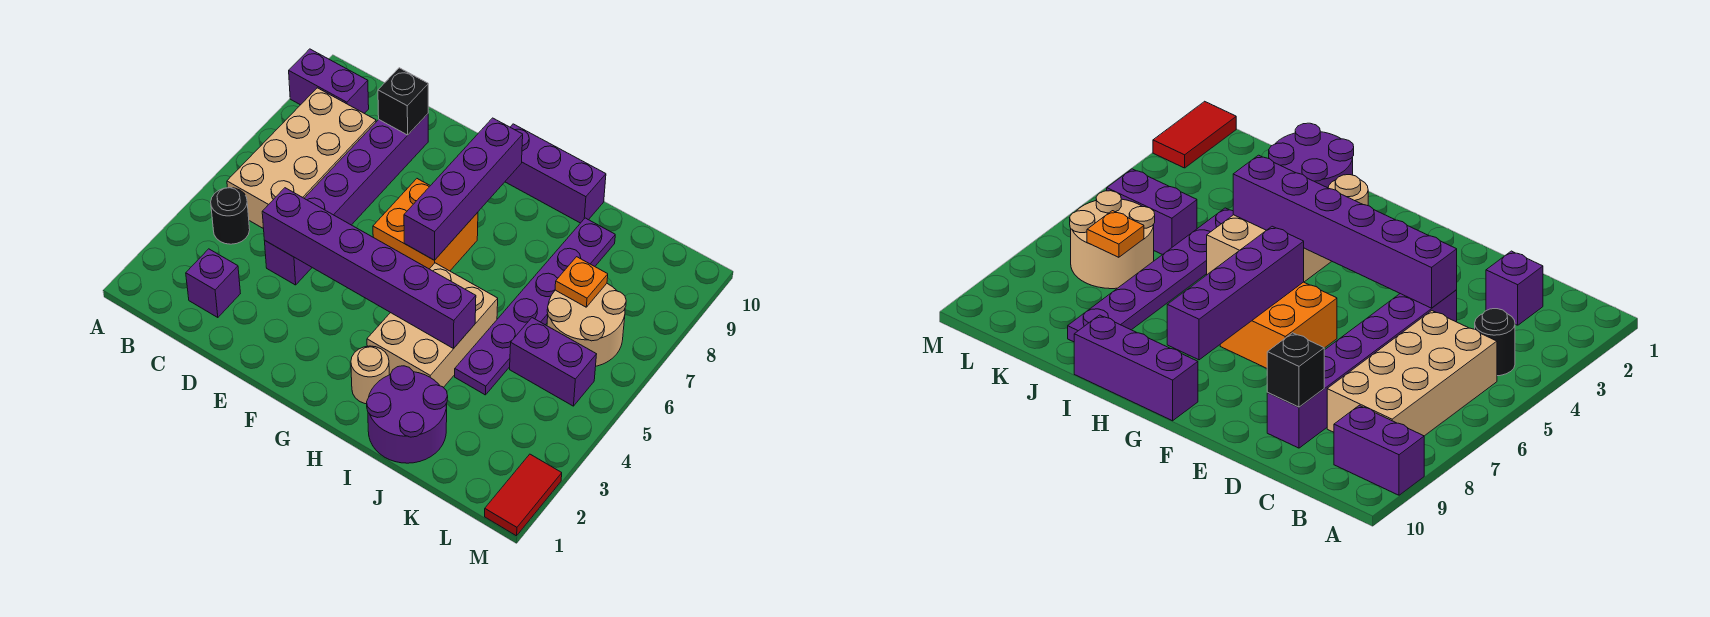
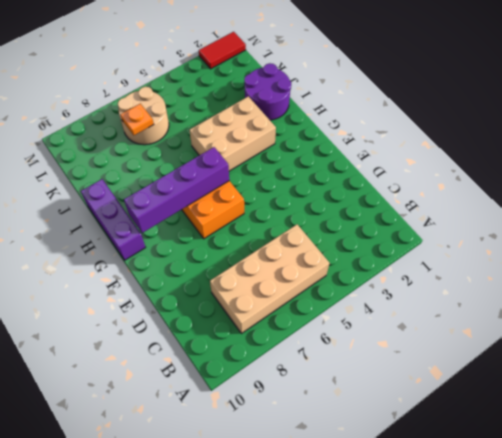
none -> purple brick A9:B9 level 1
none -> black round brick B4 level 1
none -> purple brick C2 level 1

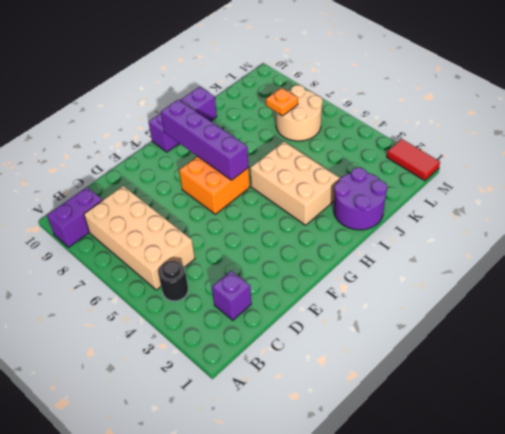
none -> purple brick D4:D9 level 1
none -> tan round brick H2 level 1
none -> purple plate J4:J9 level 1

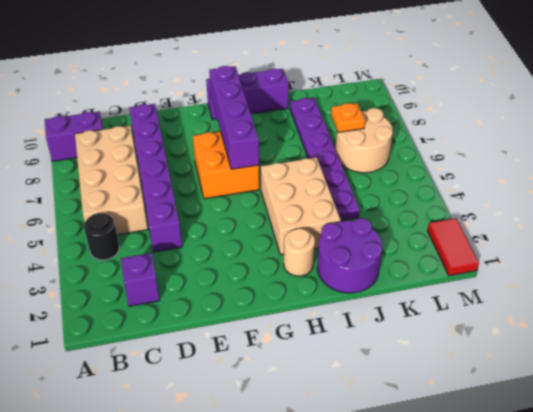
none -> purple brick K5:L5 level 1
none -> purple brick D4:I4 level 2
none -> black brick D9 level 2

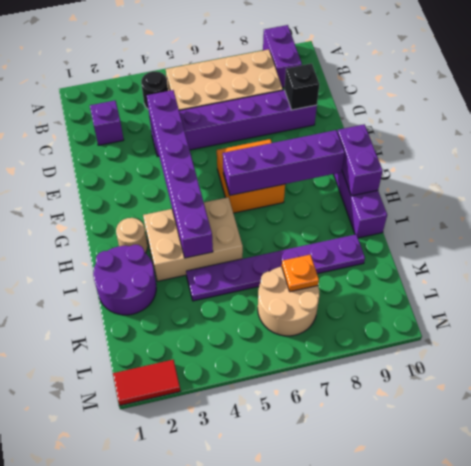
purple brick G10:H10 level 2 -> purple brick K5:L5 level 1

